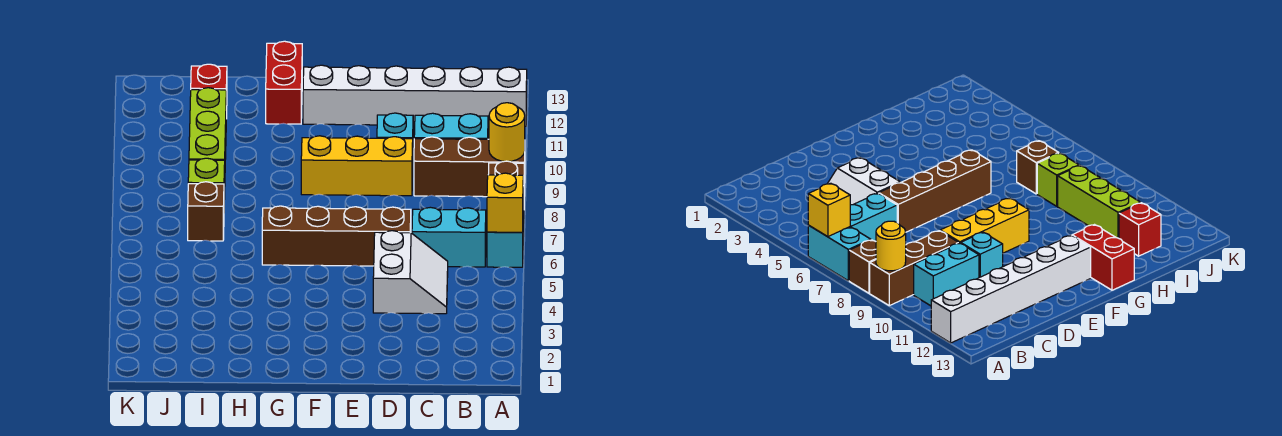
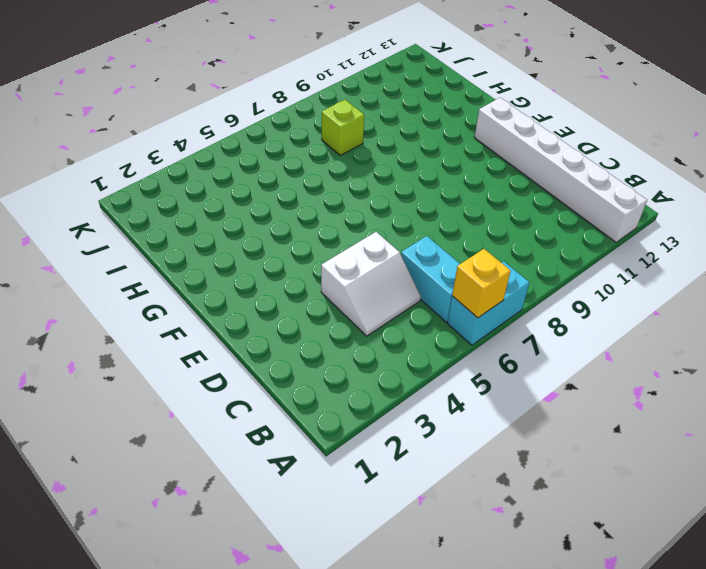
none -> brown brick A8 level 1
none -> brown brick A9:C9 level 1
none -> cyan brick B10:C10 level 1

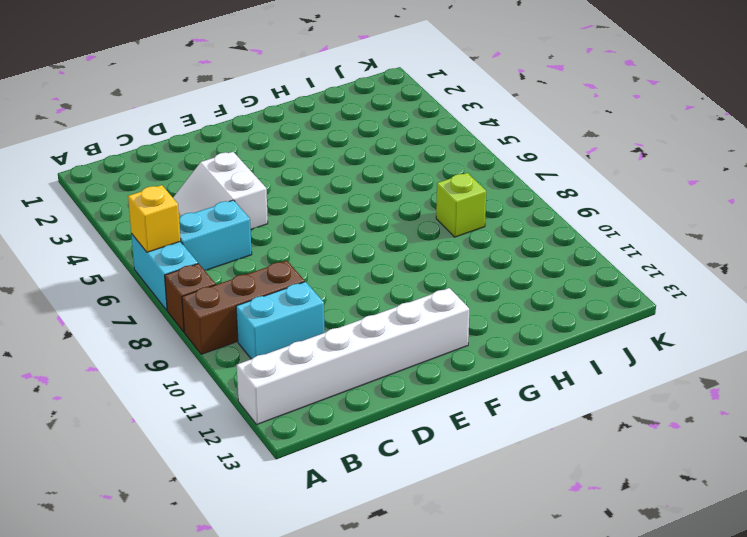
none -> brown brick D6:G6 level 1
none -> yellow brick D9:F9 level 1
none -> cyan brick D10 level 1

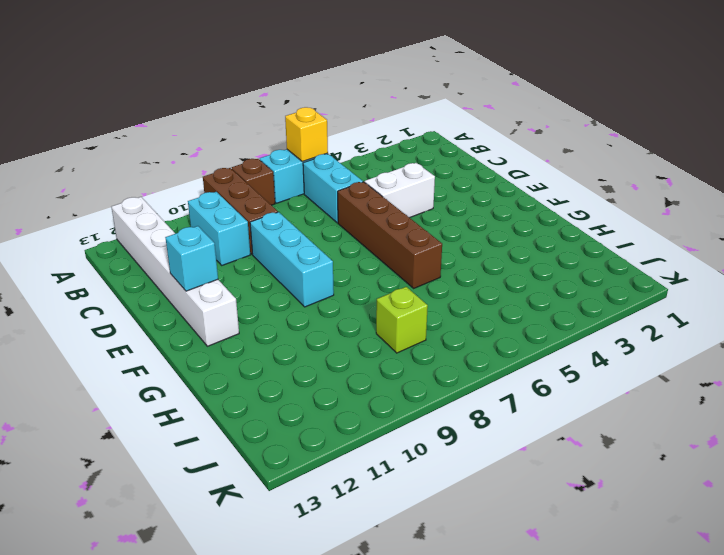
cyan brick D9:F9 level 1 -> yellow brick D9:F9 level 1
cyan brick E12 level 2 -> cyan brick D10 level 1
none -> red brick G12:G13 level 1
none -> brown brick I7 level 1
none -> lime brick I9:I11 level 1

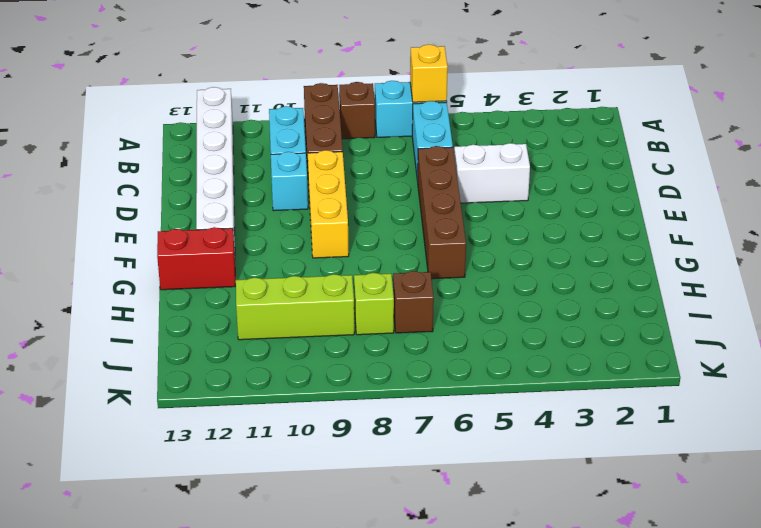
none -> red brick I12 level 1
none -> yellow round brick A9 level 2

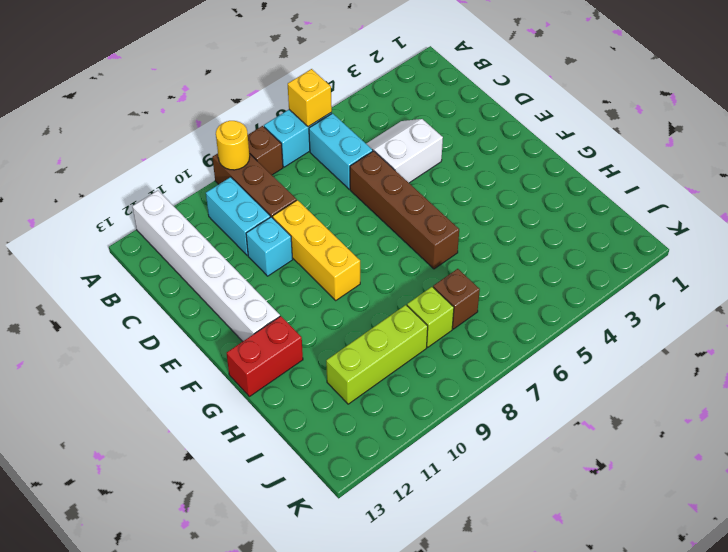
none -> red brick I12 level 1

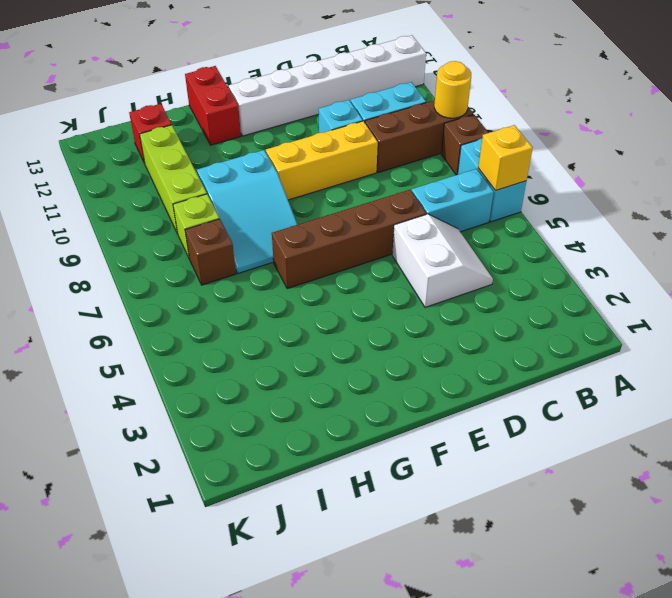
cyan slope G7:H9 level 1 top 9 -> none

